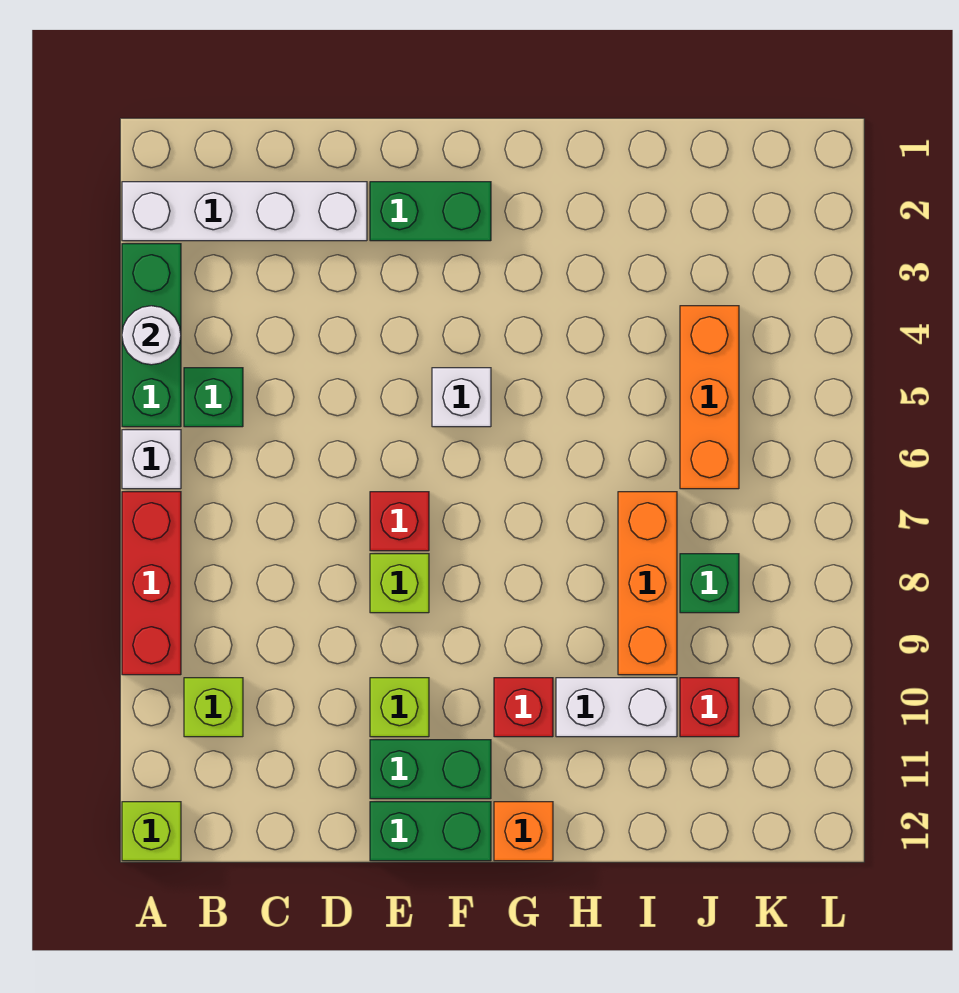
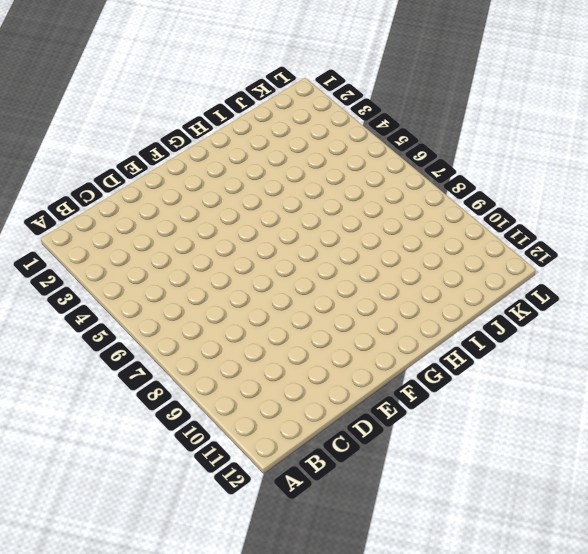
none -> white brick A2:D2 level 1
none -> green brick A3:A5 level 1
none -> white brick A6 level 1

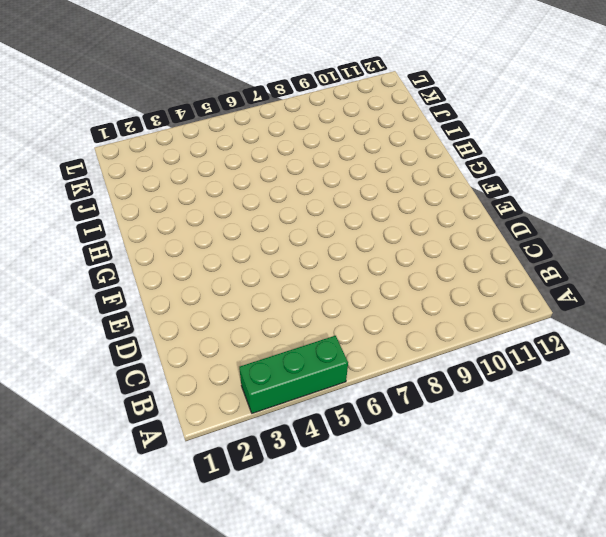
none -> white brick A2:D2 level 1
none -> white brick A6 level 1
none -> red brick A7:A9 level 1

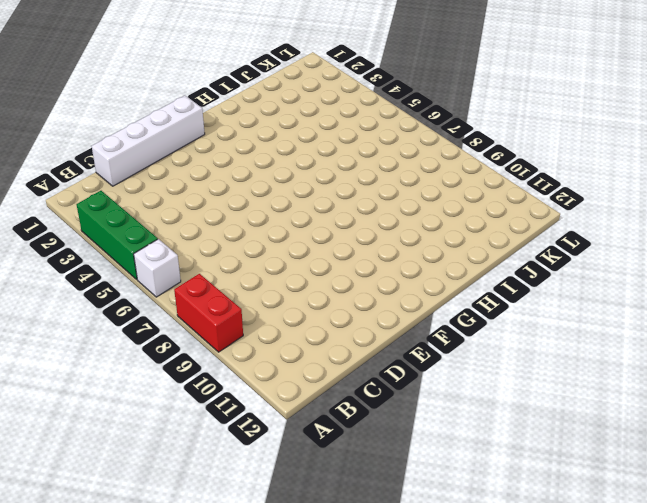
red brick A8:A9 level 1 -> red brick A7:A9 level 1
white brick C1:F1 level 1 -> white brick A2:D2 level 1
none -> lime brick A12 level 1
none -> green brick B5 level 1
none -> lime brick B10 level 1

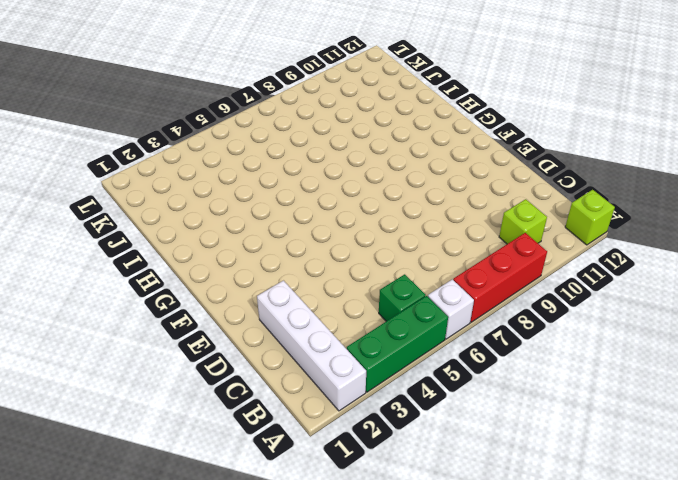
none -> green brick E2:F2 level 1
none -> red brick E7 level 1
none -> lime brick E8 level 1

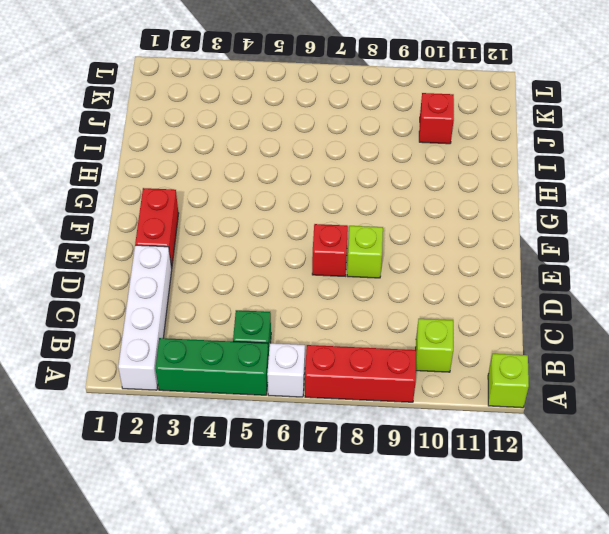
red brick E2:F2 level 1 -> green brick E2:F2 level 1
none -> lime brick E10 level 1
none -> green brick E11:F11 level 1
none -> green brick E12:F12 level 1

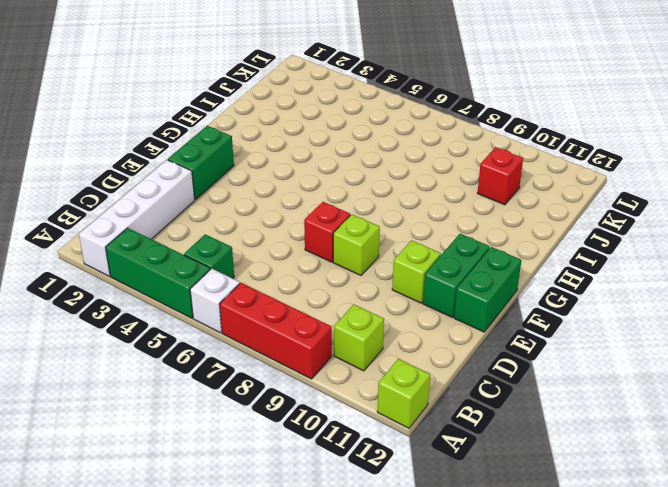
none -> white brick F5 level 1
none -> red brick G10 level 1
none -> orange brick G12 level 1

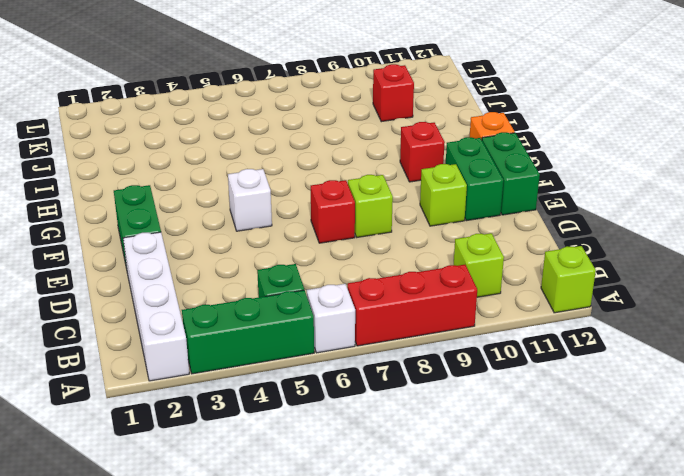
none -> white brick H10:I10 level 1
none -> orange brick I7:I9 level 1
none -> orange brick J4:J6 level 1

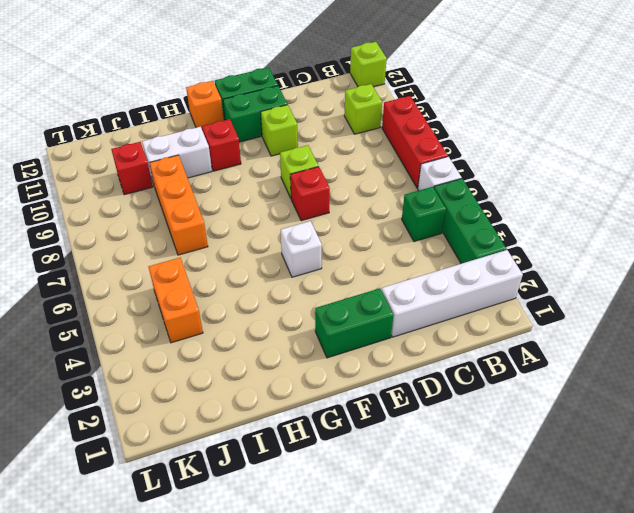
orange brick J4:J5 level 1 -> orange brick J4:J6 level 1
none -> green brick J8 level 1
none -> white round brick A4 level 2

